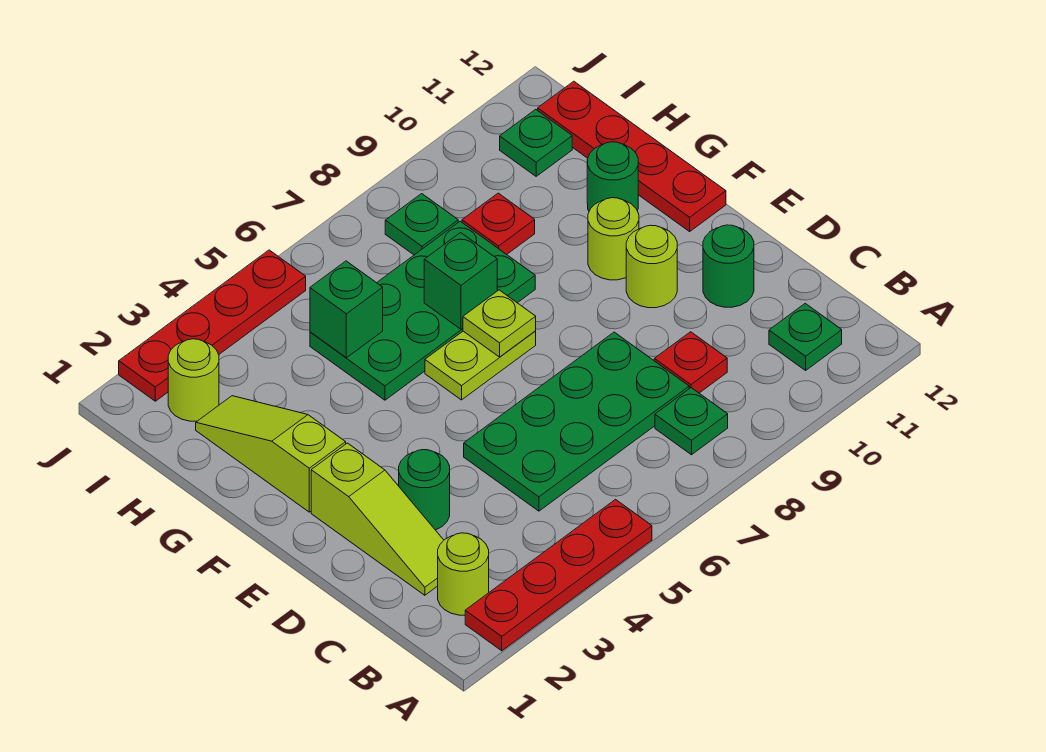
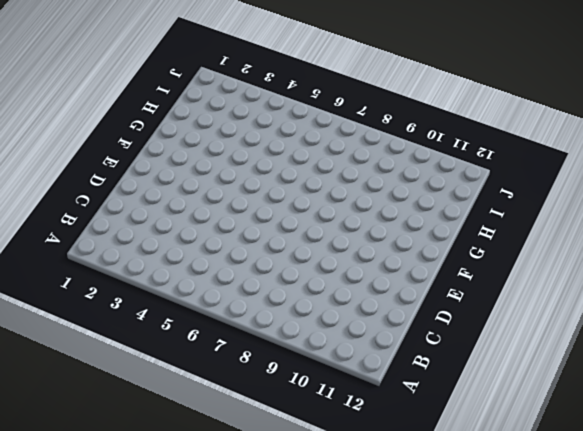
none -> red plate A2:A5 level 1
none -> lime round brick B2 level 1
none -> green plate B8 level 1

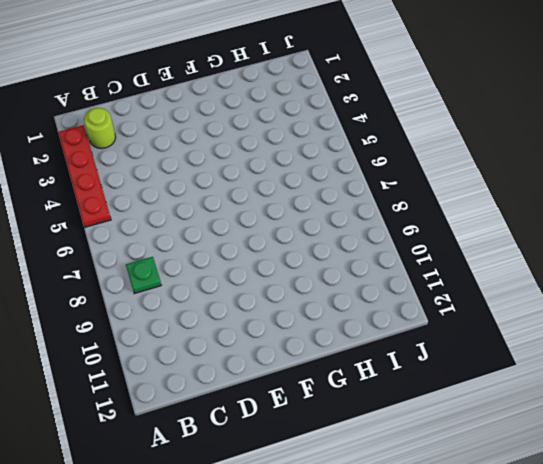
none -> green plate B11 level 1
none -> lime slope C2:E2 level 1 top E
none -> green plate C5:D8 level 1

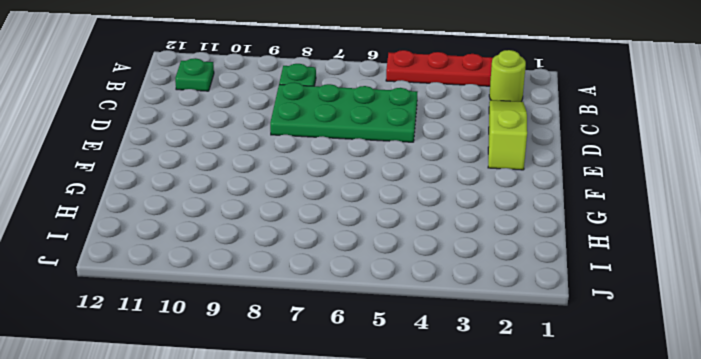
none -> red plate C9 level 1
none -> green round brick D3 level 1
none -> green round brick D11 level 1

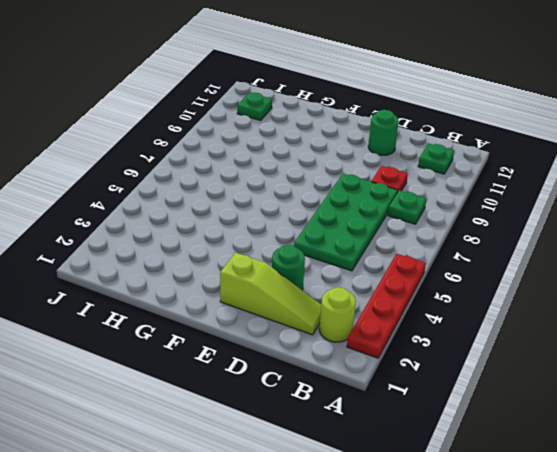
none -> lime round brick E10 level 1
none -> lime slope F2:H2 level 1 top F
none -> lime plate F6:F7 level 1

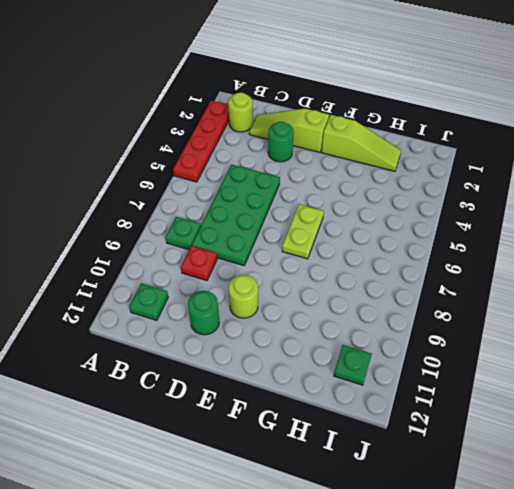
none -> lime round brick F10 level 1
none -> red plate F12:I12 level 1
none -> green plate G5:H8 level 1

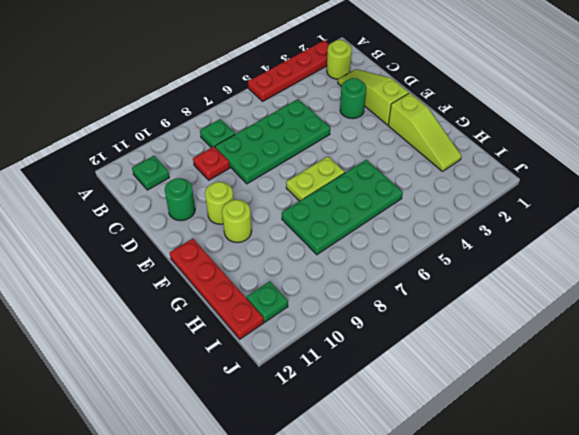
none -> green round brick G11 level 1
none -> red plate H9 level 1
none -> lime round brick I2 level 1

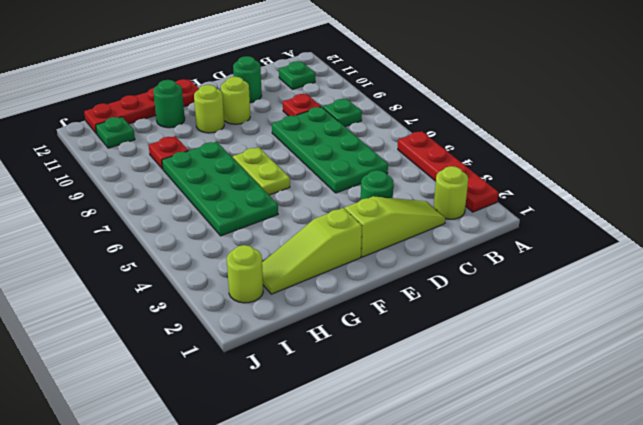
none -> green plate I8 level 1
none -> red plate J2:J5 level 1
none -> lime plate F7 level 2

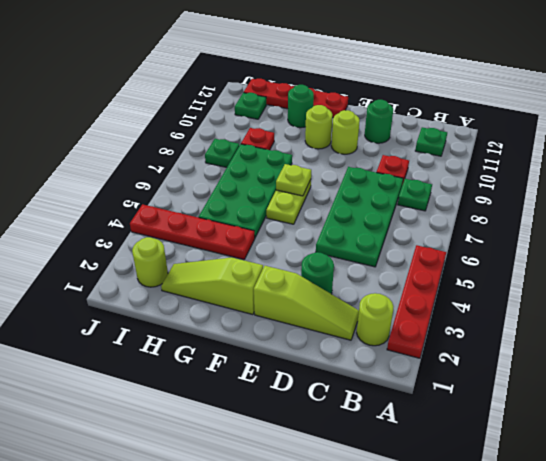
red plate G4:J4 level 1 -> red plate J2:J5 level 1
none -> green brick G7 level 2
none -> green brick H5 level 2

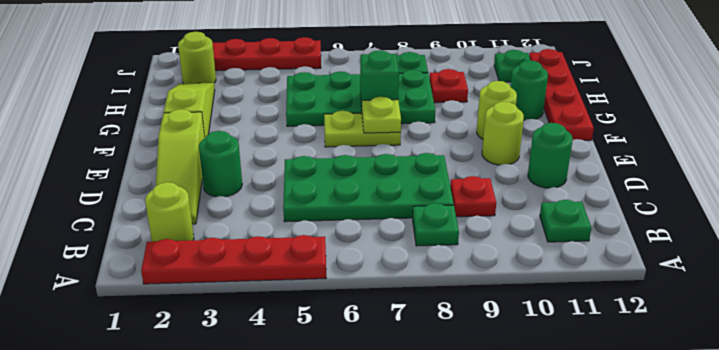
none -> green brick H5 level 2

